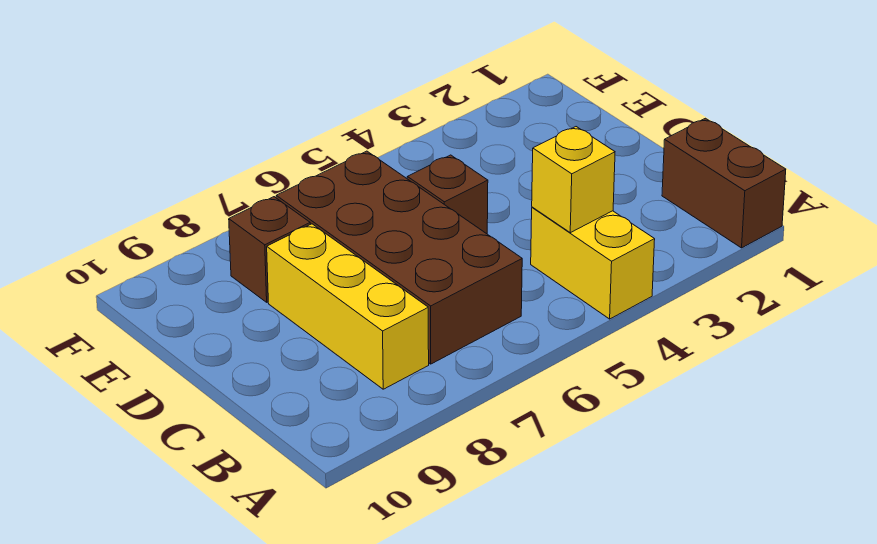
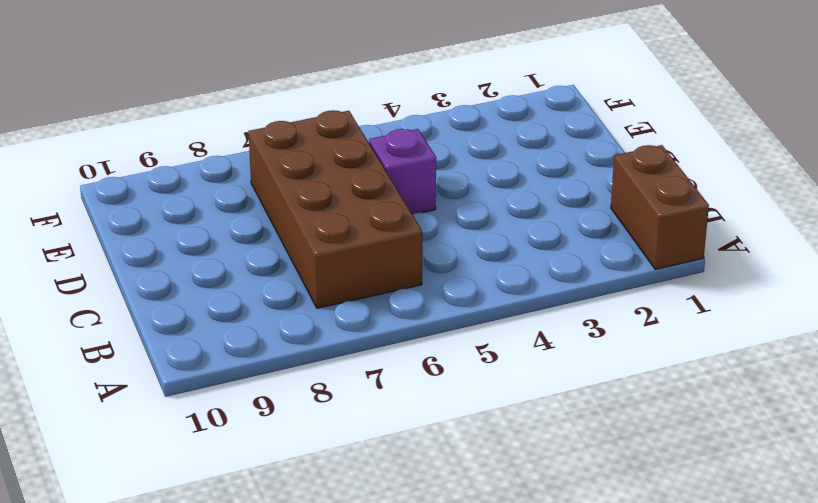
purple brick D5 level 1 -> brown brick D5 level 1
none -> yellow brick A4:B4 level 1
none -> yellow brick B8:D8 level 1

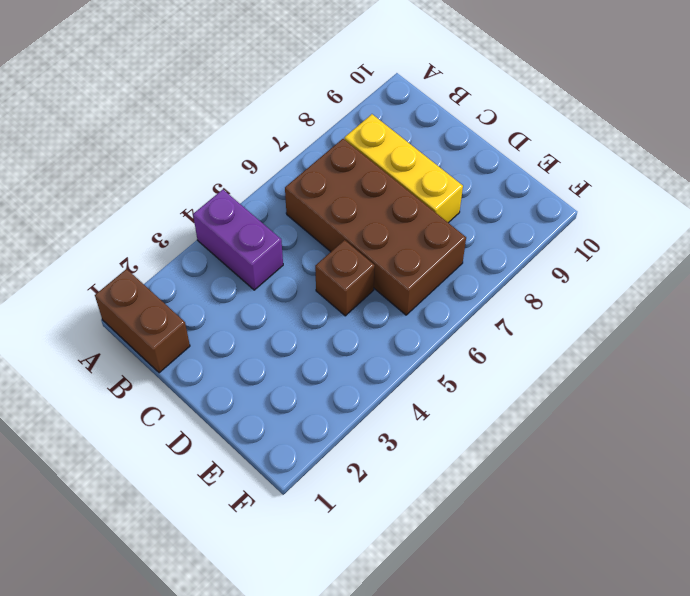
purple brick A4:B4 level 1 -> yellow brick A4:B4 level 1
none -> brown brick E8 level 1
none -> yellow brick B4 level 2

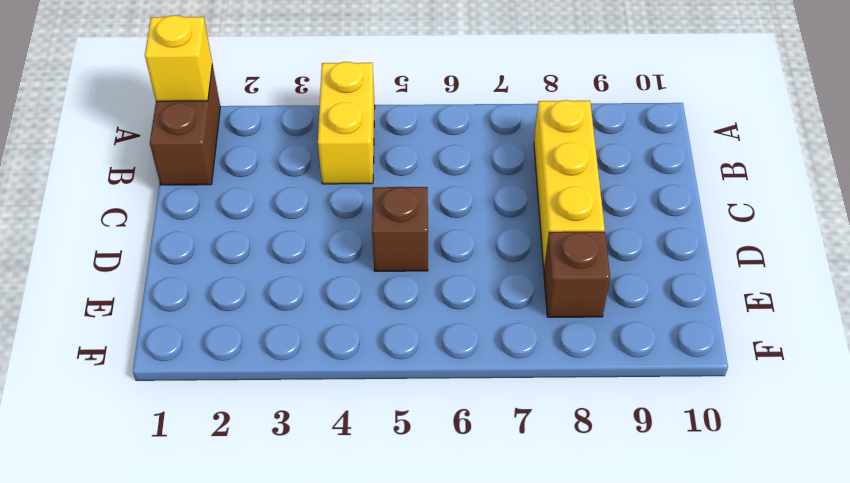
yellow brick A1 level 2 -> yellow brick B4 level 2
none -> brown brick B6:E7 level 1

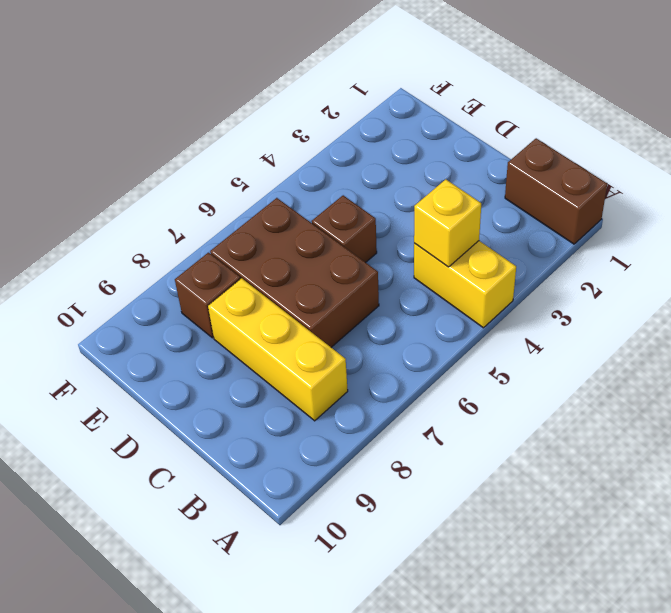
brown brick C6:E7 level 1 -> brown brick B6:E7 level 1

